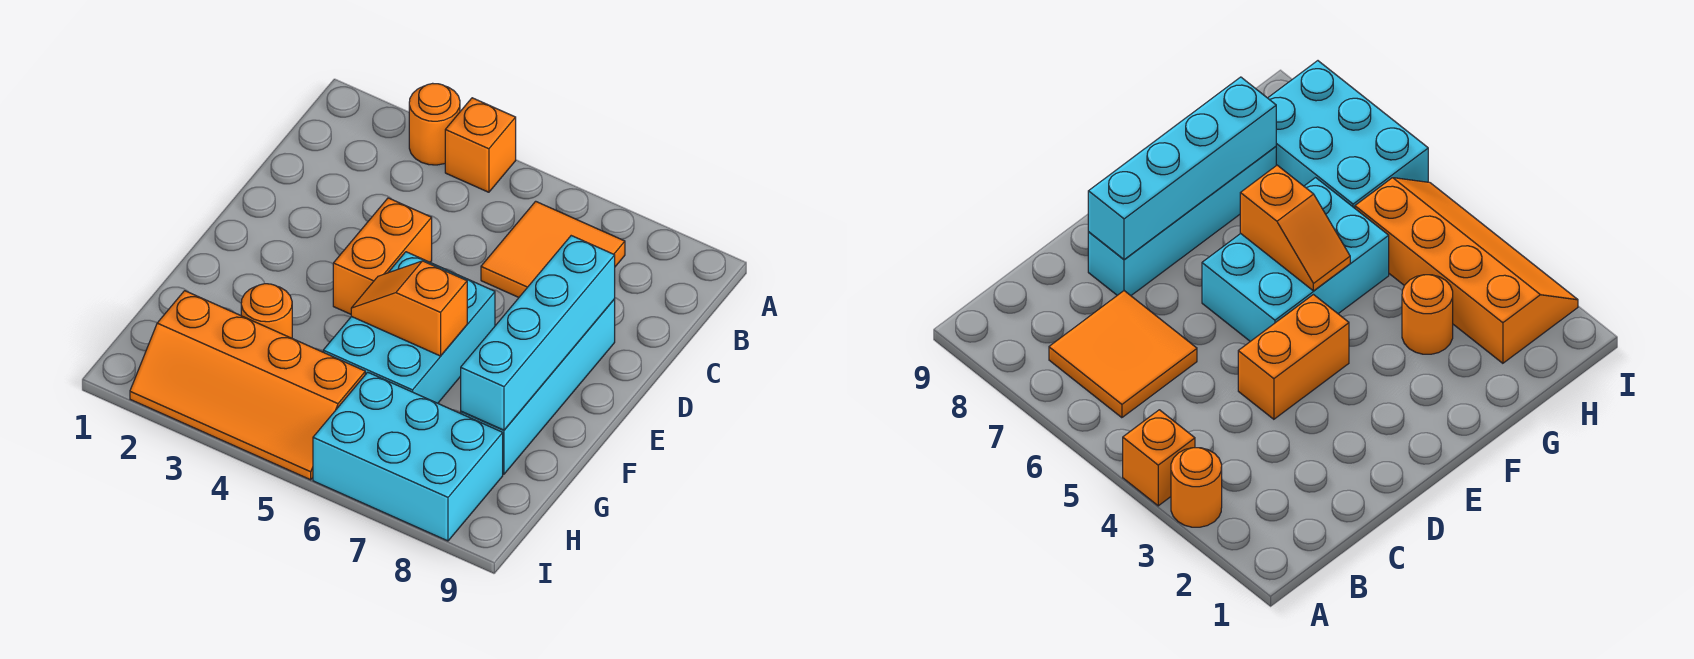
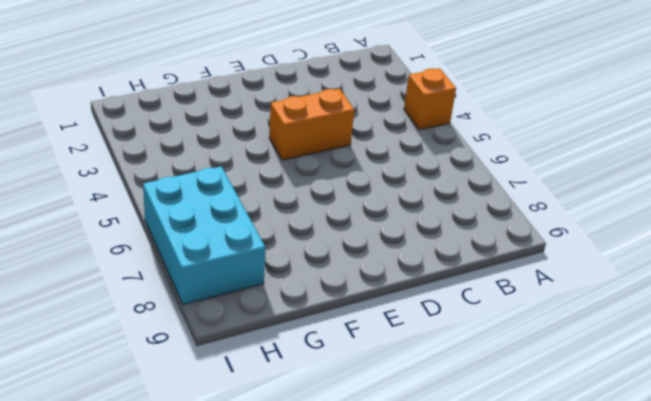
none -> orange round brick A3 level 1
none -> orange tile B6:C7 level 1

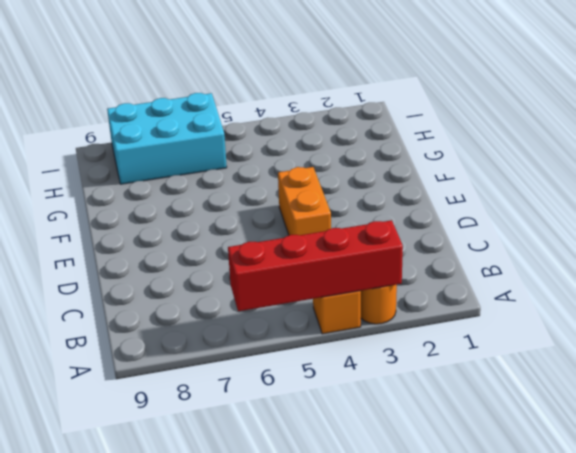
red brick A3:A6 level 2 -> none
none -> orange tile B6:C7 level 1
none -> cyan brick D8:G8 level 1

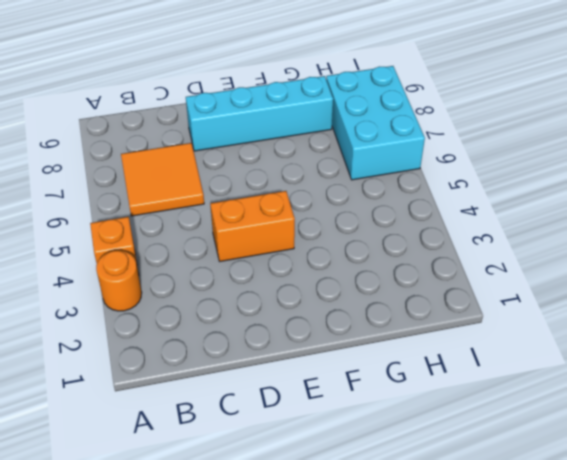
none -> cyan brick E5:G6 level 1
none -> orange round brick G3 level 1

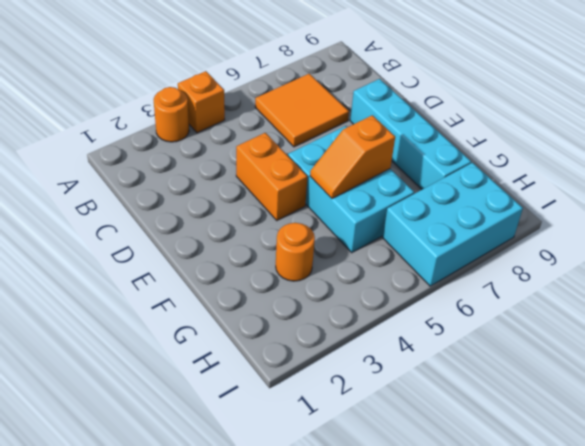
none -> orange slope H2:I5 level 1 top H
none -> cyan brick D8:G8 level 2

